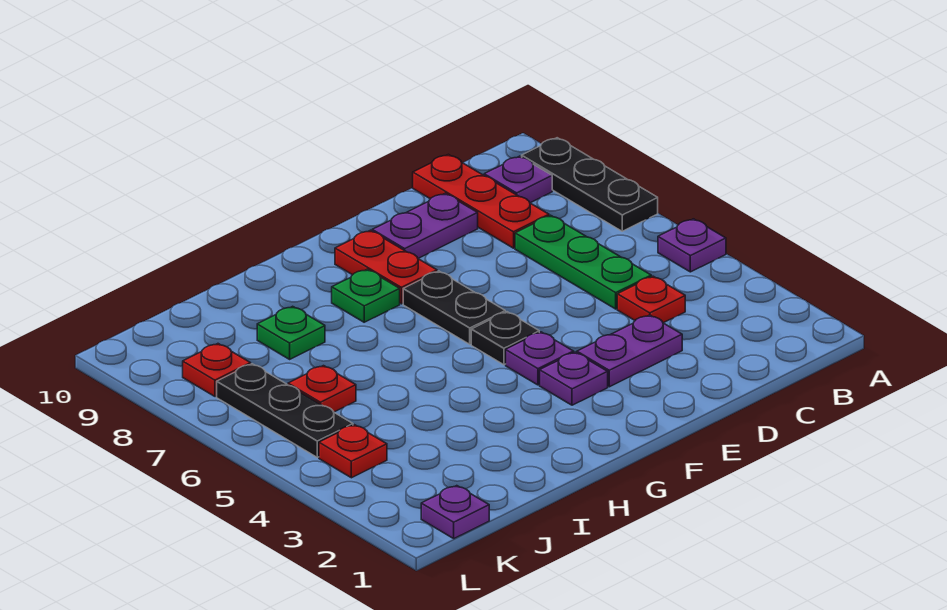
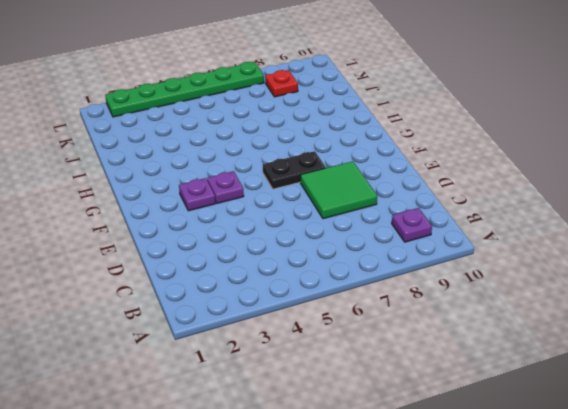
green tile D7:E8 level 1 -> none
green plate L2:L7 level 1 -> none
none -> purple plate A5 level 1
none -> black plate A7:A9 level 1
none -> red plate C4 level 1

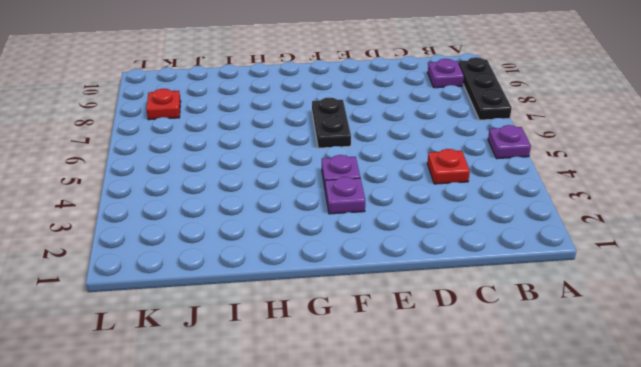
none -> green plate C5:C7 level 1
none -> red plate C8:C10 level 1
none -> purple plate D3:E3 level 1

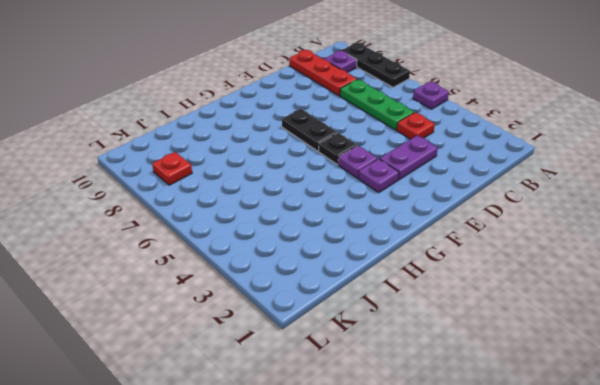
none -> purple plate D9:E9 level 1
none -> red plate F8:F9 level 1
none -> green plate G8 level 1

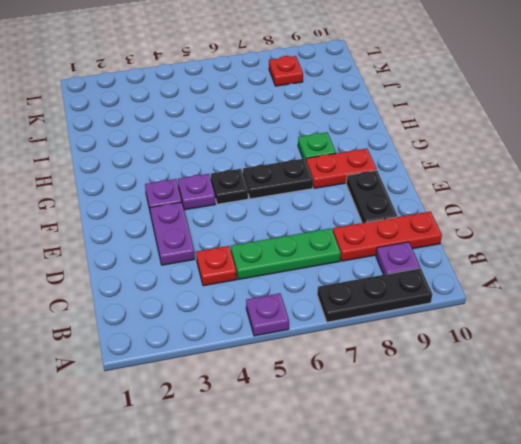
black plate D9:E9 level 1 -> purple plate D9:E9 level 1
none -> green plate I8 level 1
none -> red plate J6 level 1
none -> purple plate K1 level 1

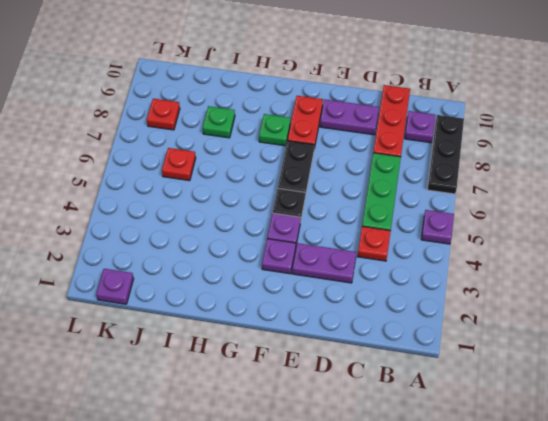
none -> red plate K4 level 1
none -> black plate K5:K7 level 1

